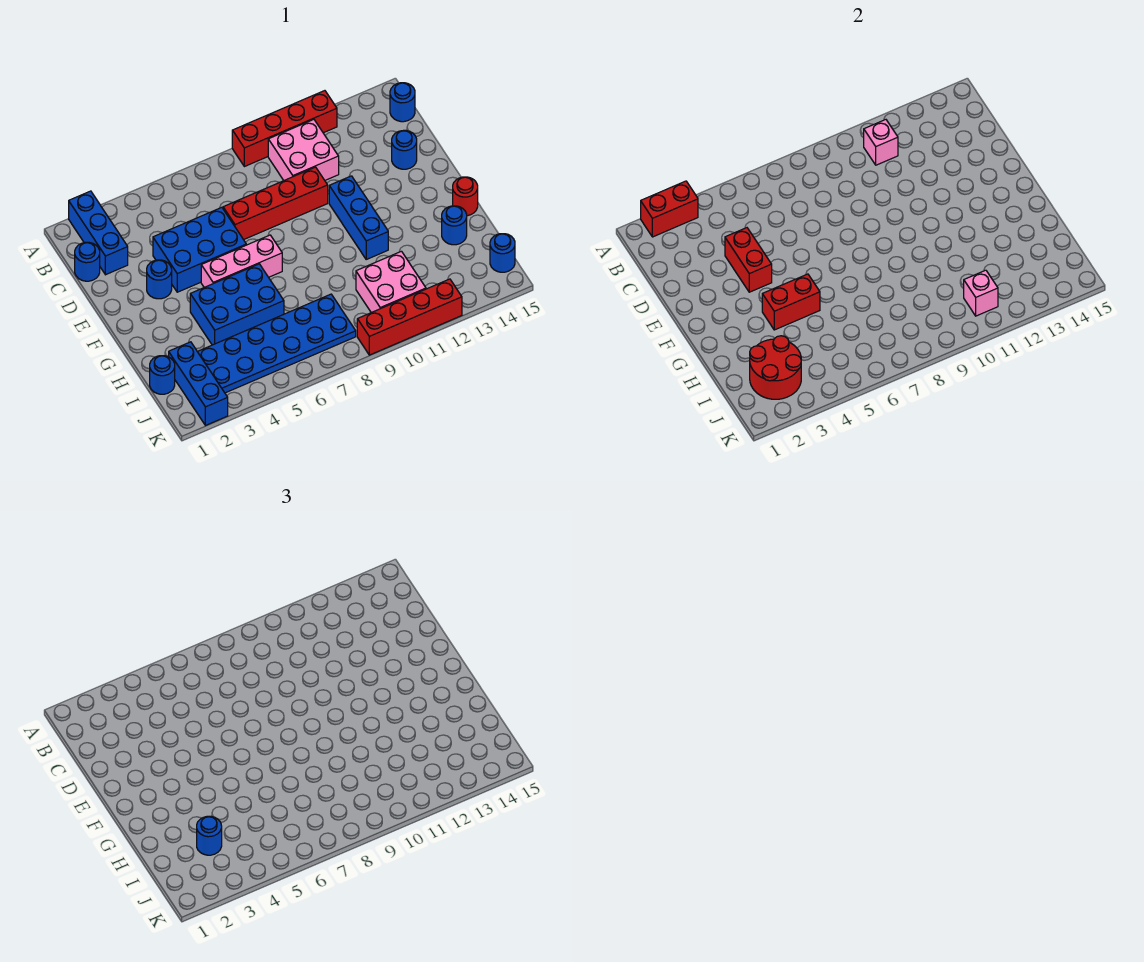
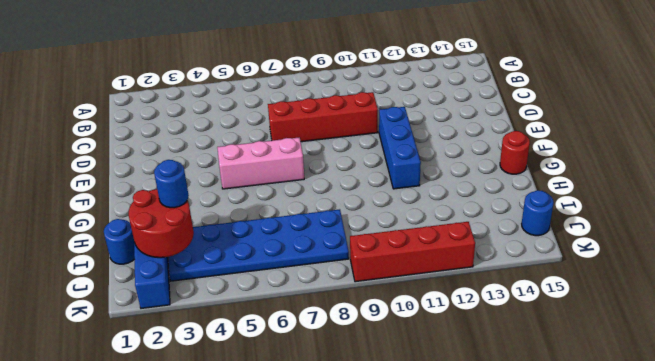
none -> blue brick A2:C2 level 1
none -> red brick A9:A12 level 1
none -> pink brick B10:C11 level 1

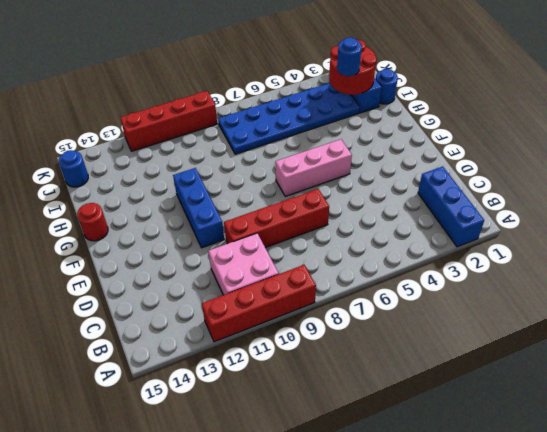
none -> blue round brick B15 level 1
none -> blue round brick C1 level 1
none -> blue brick D4:E6 level 1

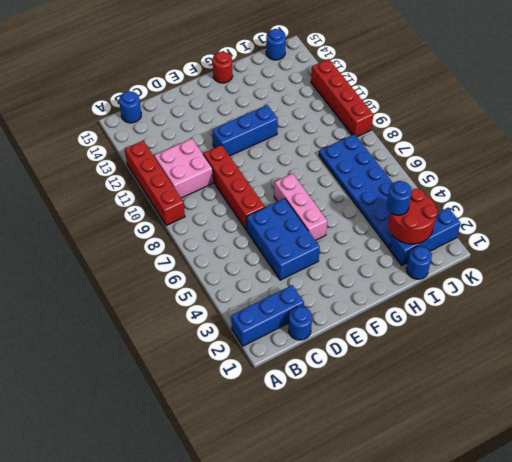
none -> blue round brick D14 level 1
none -> blue round brick E3 level 1
none -> blue brick G4:H6 level 1

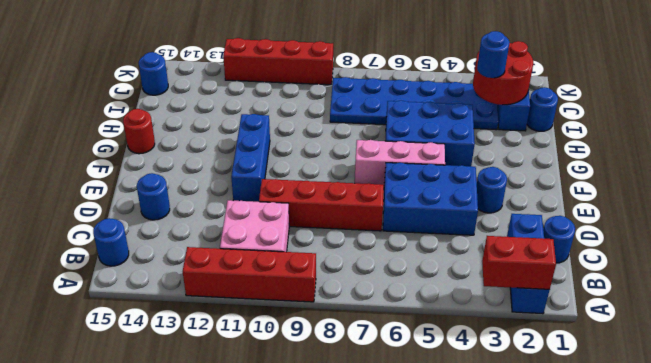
none -> blue round brick H14 level 1
none -> pink brick I10:J11 level 1
none -> pink brick B11 level 2

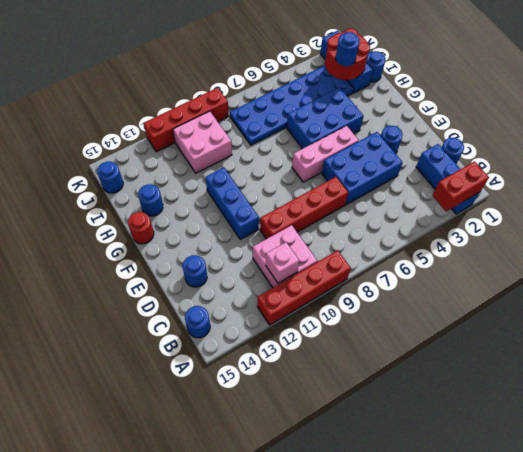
none -> red brick D4:E4 level 2
none -> red brick G4:G5 level 2
none -> pink brick J11 level 2

